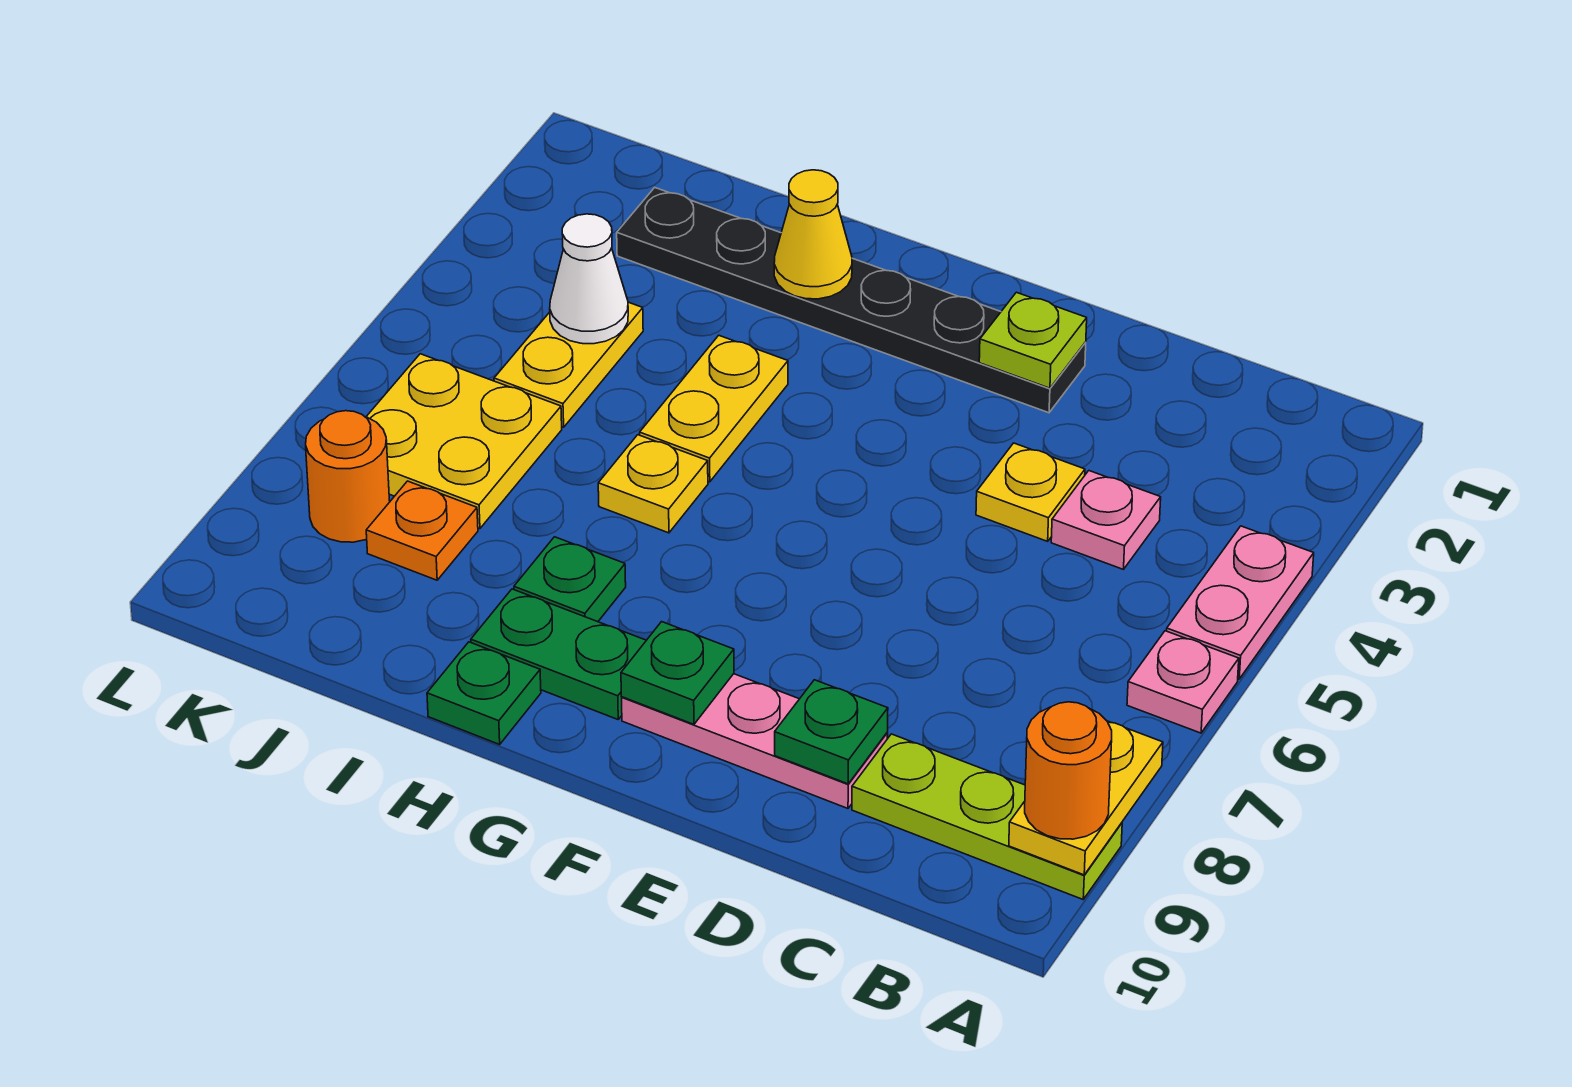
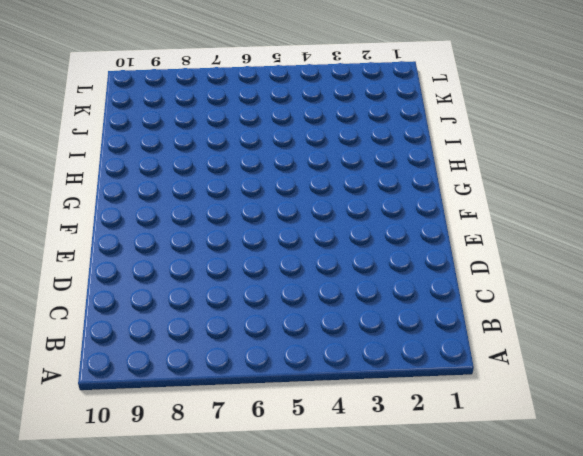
none -> pink plate A4:A5 level 1
none -> pink plate A6 level 1
none -> lime plate A9:C9 level 1

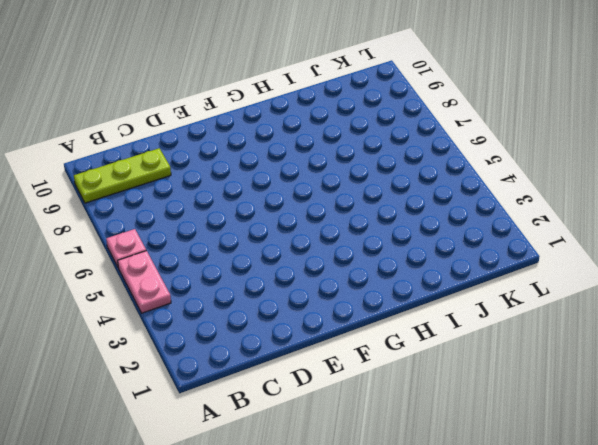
none -> pink plate C4 level 1
none -> yellow plate D4 level 1
none -> pink plate D9:F9 level 1

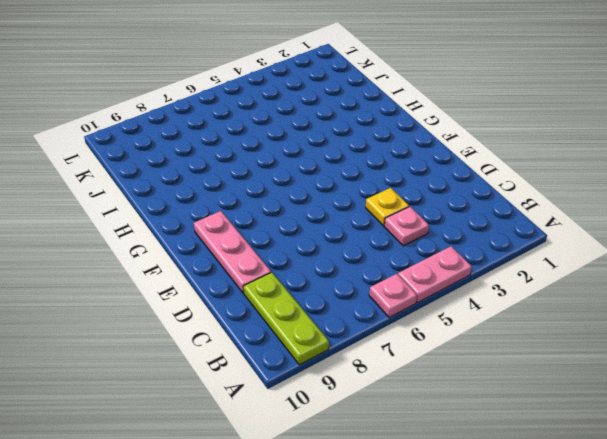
none -> black plate E2:J2 level 1
none -> green plate G9:H9 level 1
none -> yellow plate H4:H5 level 1

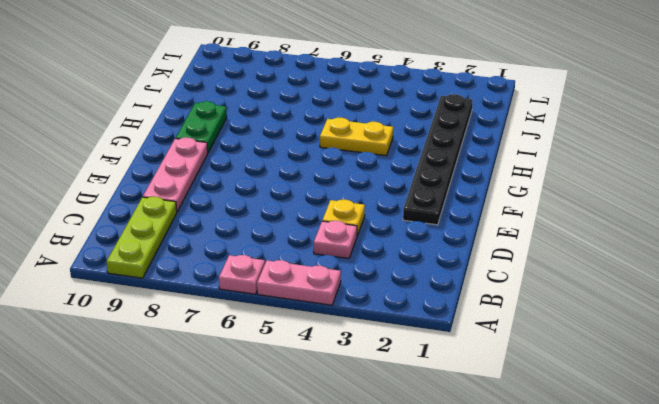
none -> yellow plate H6 level 1
none -> green plate H8 level 1
none -> green plate H10 level 1

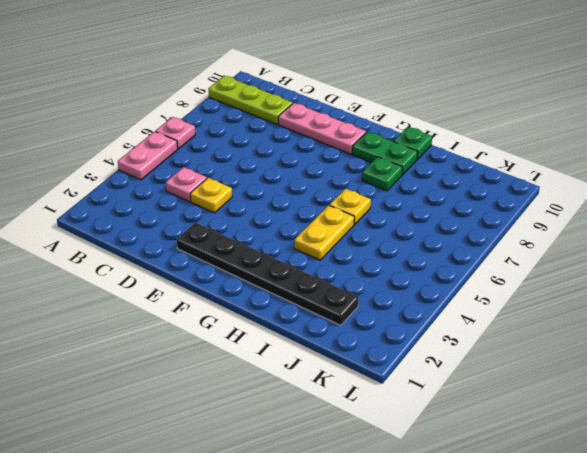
none -> yellow plate J4:J5 level 1
none -> yellow plate J6:K7 level 1
none -> orange plate J8 level 1

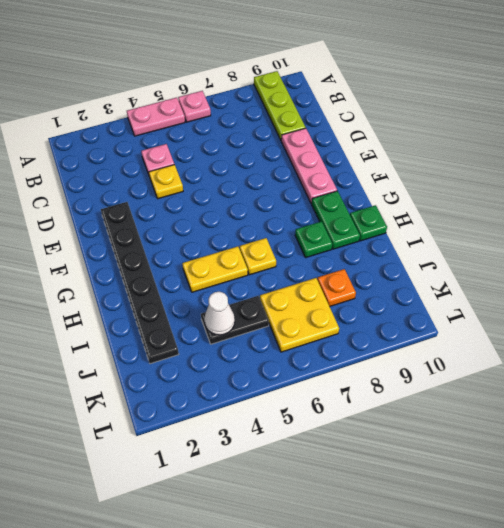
black plate J4:J5 level 1 -> yellow plate J4:J5 level 1
none -> orange round brick K8 level 1
none -> yellow plate A8:A9 level 2
none -> green plate D9 level 2

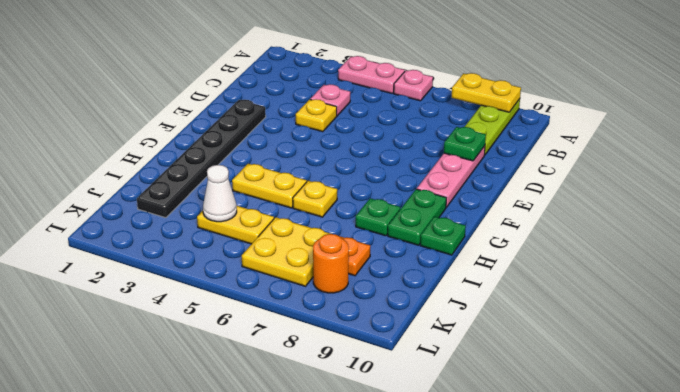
none -> lime plate E2 level 2
none -> green plate F9 level 2
none -> yellow cone H2 level 2

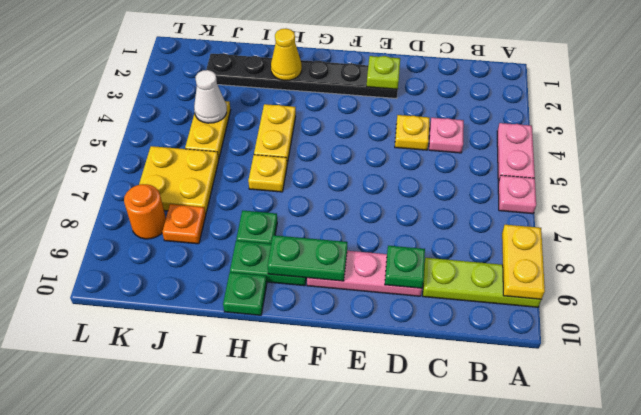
green plate F9:G9 level 2 -> green plate F9 level 2
none -> orange round brick A9 level 3

